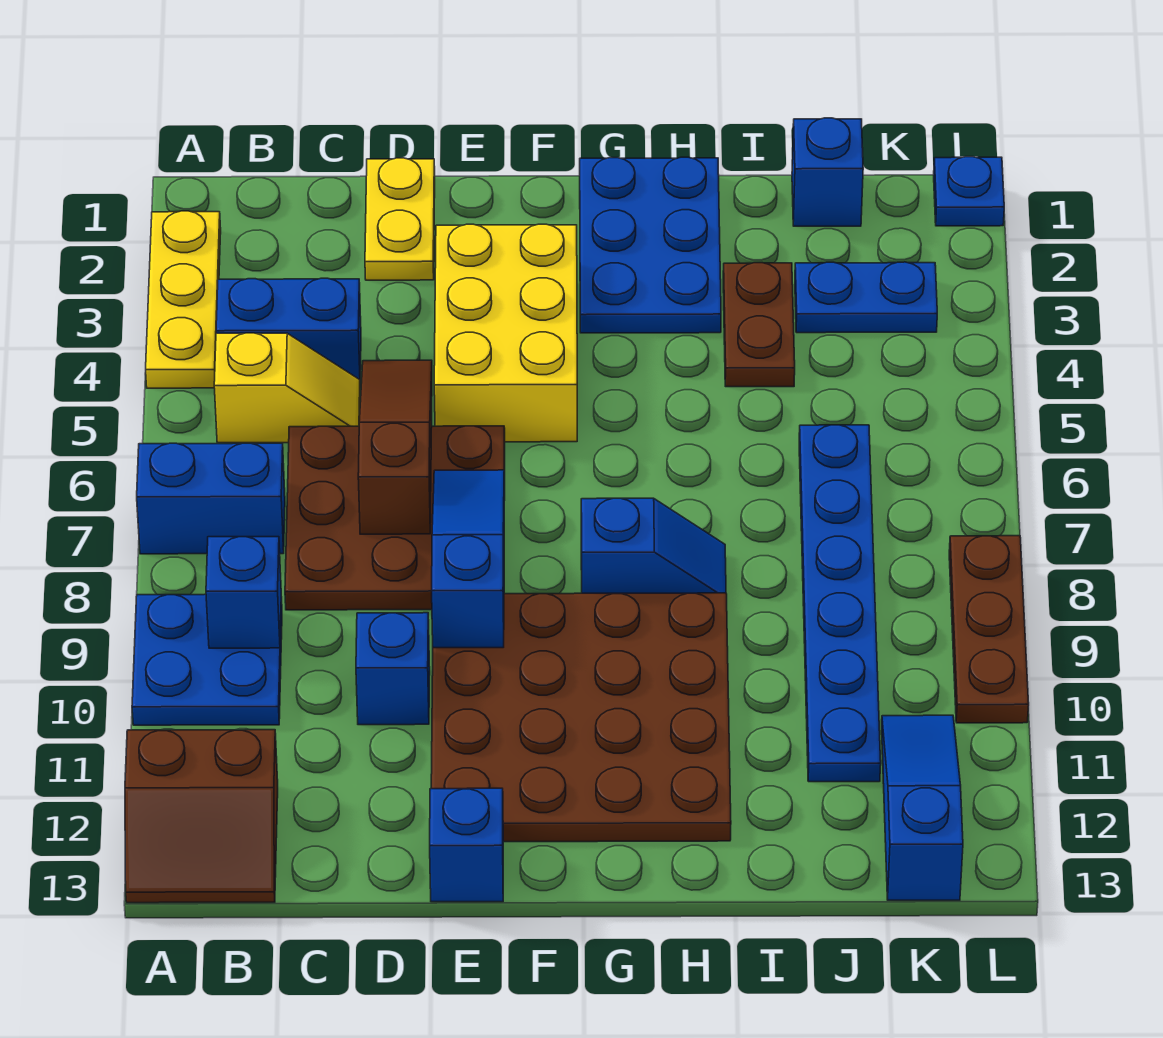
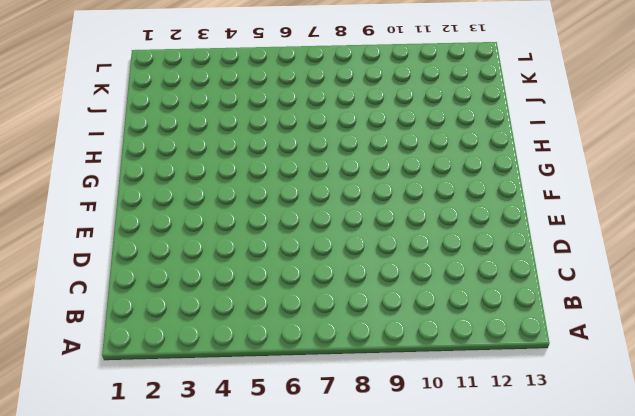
none -> yellow plate A2:A4 level 1
none -> blue brick A7:B7 level 1
none -> blue plate A9:B10 level 1

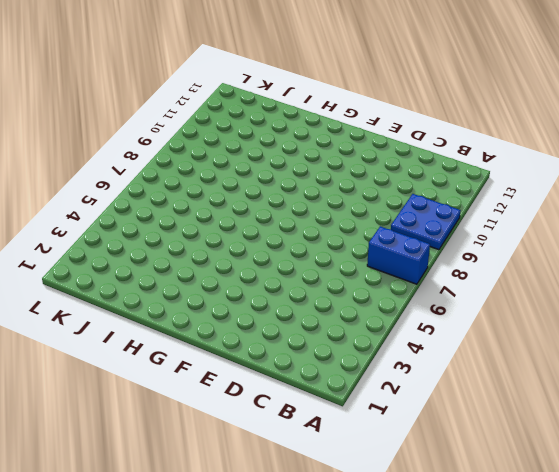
none -> yellow plate A2:A4 level 1
none -> brown slope A12:B13 level 1 top 12
none -> blue brick B4:C4 level 1

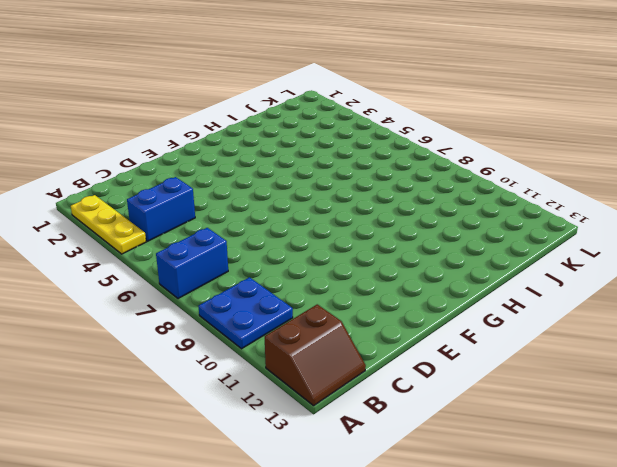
none -> yellow slope B5:C5 level 1 top B
none -> brown plate C6:E8 level 1
none -> yellow plate D1:D2 level 1

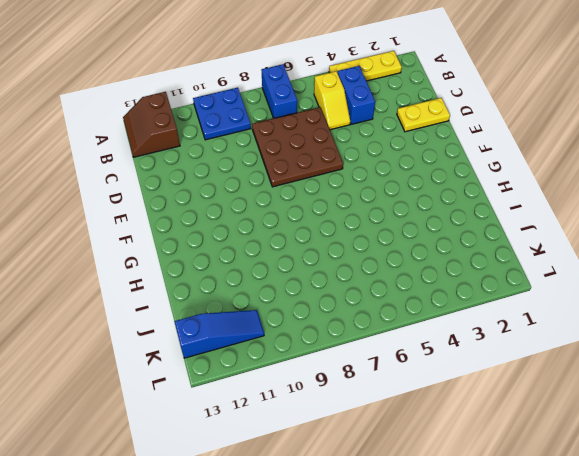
none -> blue brick D10 level 1
none -> yellow brick E3:F5 level 1
none -> brown plate E9:H12 level 1

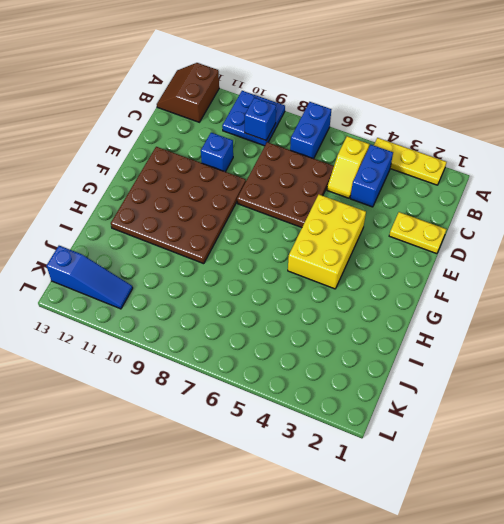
yellow brick E4:G5 level 1 -> yellow brick E3:F5 level 1
none -> blue brick E13 level 1
none -> blue plate G1:H3 level 1
none -> blue slope G8:H8 level 1 top G

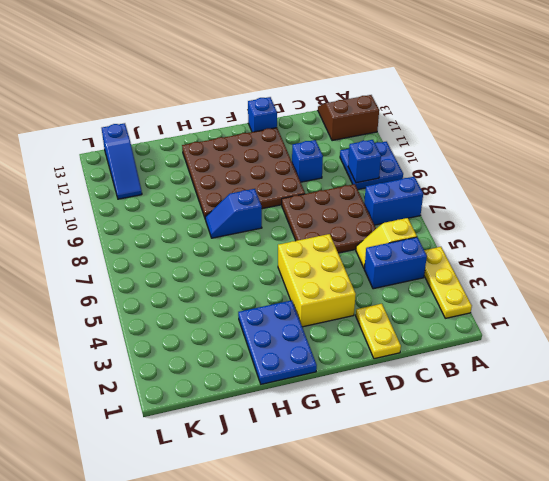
none -> brown plate I3:I4 level 1
none -> blue brick J1 level 1
none -> blue plate J3:K3 level 1

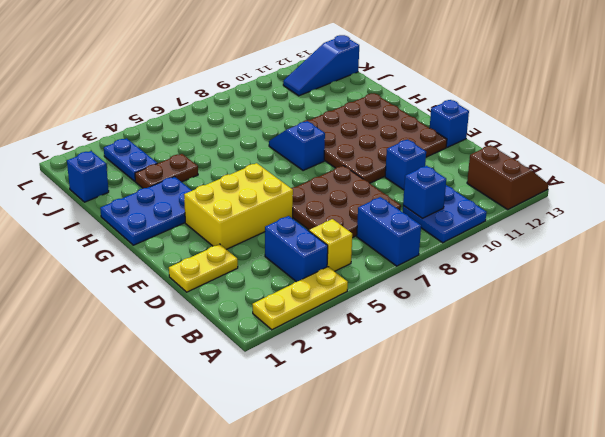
none -> blue plate J6:J11 level 1
none -> blue plate L1 level 1
none -> brown plate L8:L10 level 1

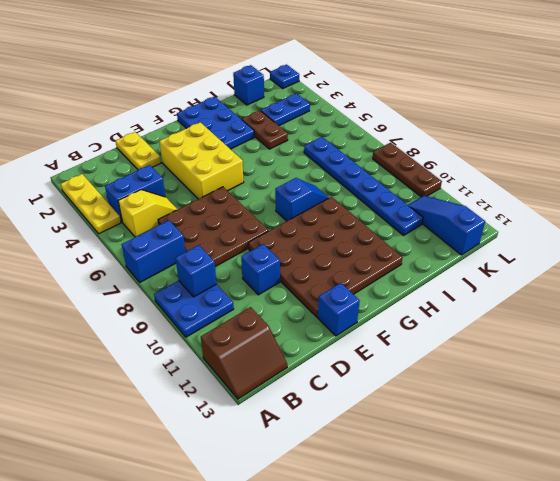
none -> brown slope D5:D7 level 2 top 7
none -> blue slope E7:E9 level 2 top 9

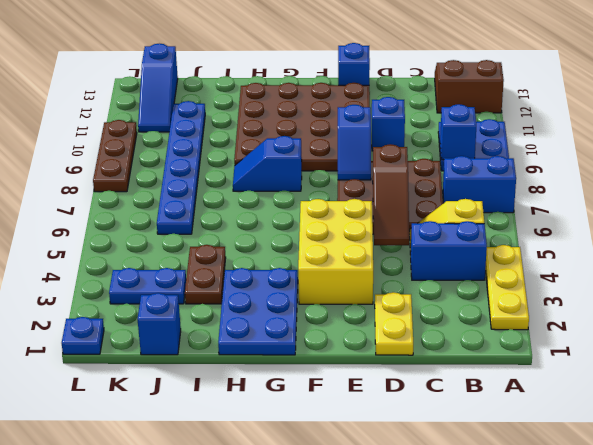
blue slope E8:E9 level 2 top 9 -> blue slope E7:E9 level 2 top 9

